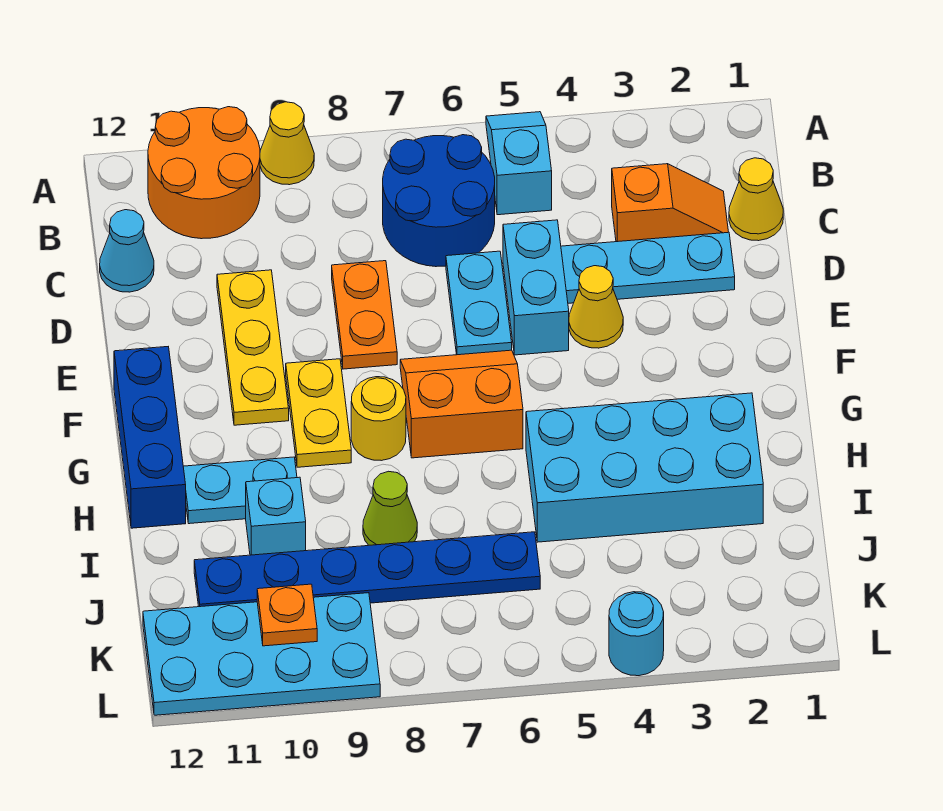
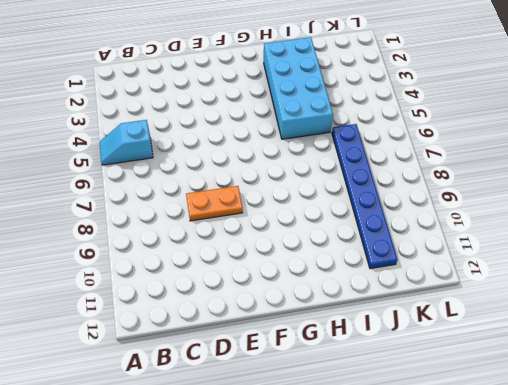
none -> yellow cone A9 level 1
none -> orange round brick A10:B11 level 1
none -> blue round brick B6:C7 level 1

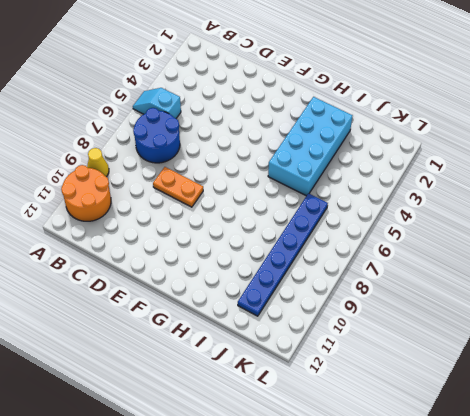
none -> yellow cone C1 level 1
none -> orange slope C2:C3 level 1 top 3
none -> cyan cone C12 level 1

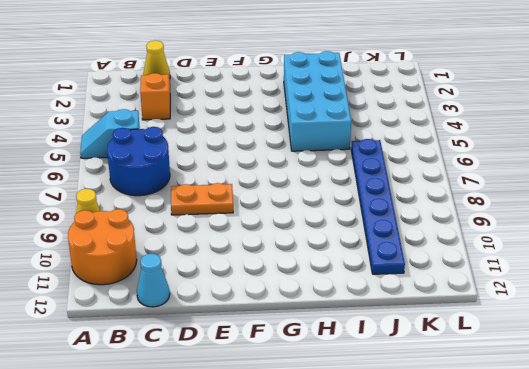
none -> cyan plate D2:D4 level 1
none -> cyan brick D5:E5 level 1
none -> cyan plate D6:E6 level 1

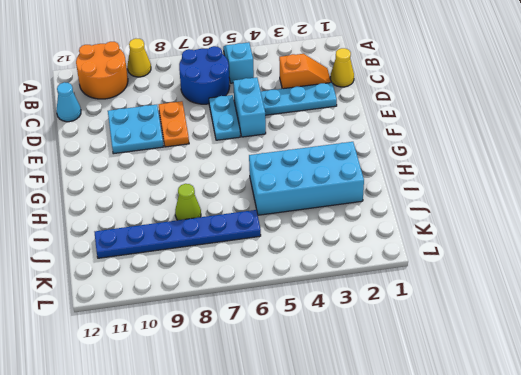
cyan plate D9:E10 level 1 -> yellow plate D10:F10 level 1
none -> yellow cone E4 level 1
none -> orange slope F6:G7 level 1 top G
none -> yellow plate F9:G9 level 1

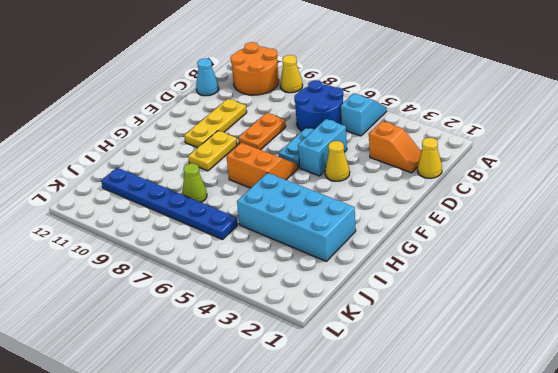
none -> cyan plate D2:D4 level 1
none -> blue brick F12:H12 level 1
none -> yellow round brick G8 level 1

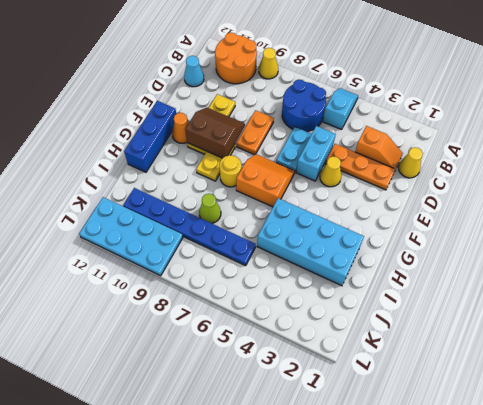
orange plate D2:D4 level 1 -> cyan plate D2:D4 level 1
brown slope E9:F10 level 2 top F -> none
orange cone F11 level 1 -> none
none -> cyan plate H10:H11 level 1
none -> cyan brick I10 level 1
none -> cyan round brick L4 level 1

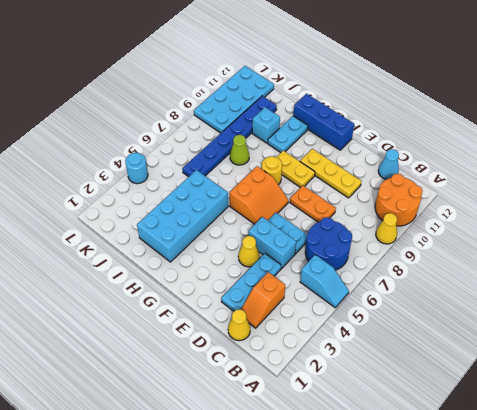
none -> orange plate K10 level 2

